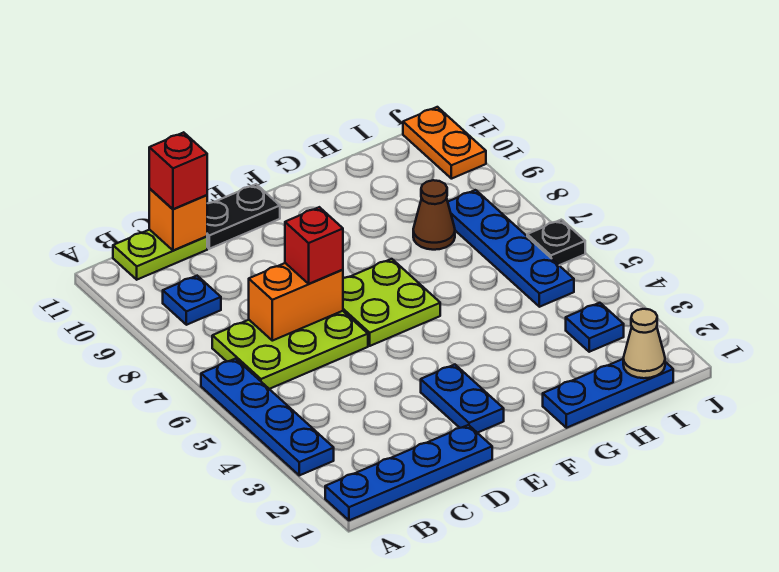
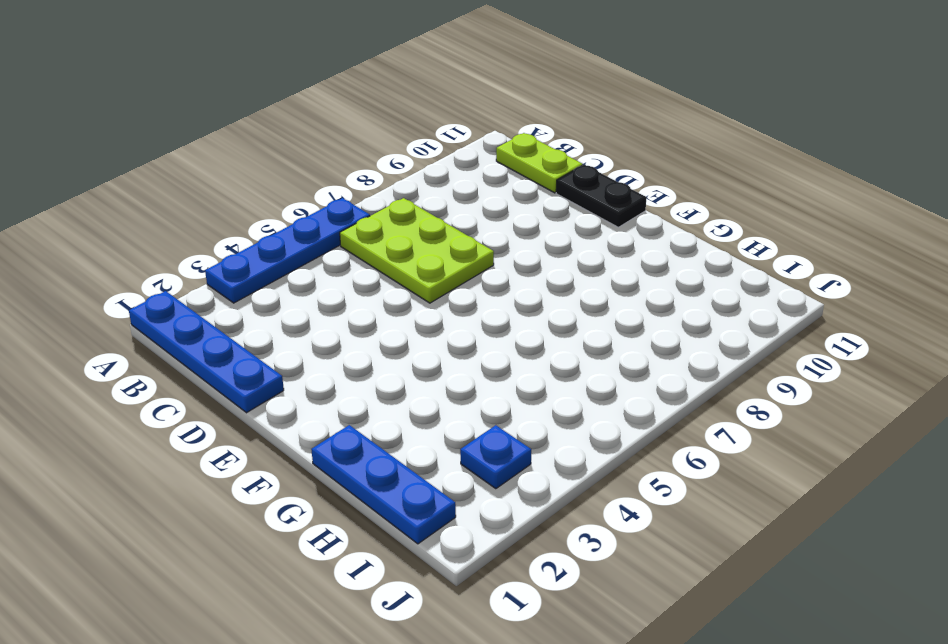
none -> blue plate B9 level 1
none -> blue plate E2:E3 level 1
none -> lime plate E6:F7 level 1

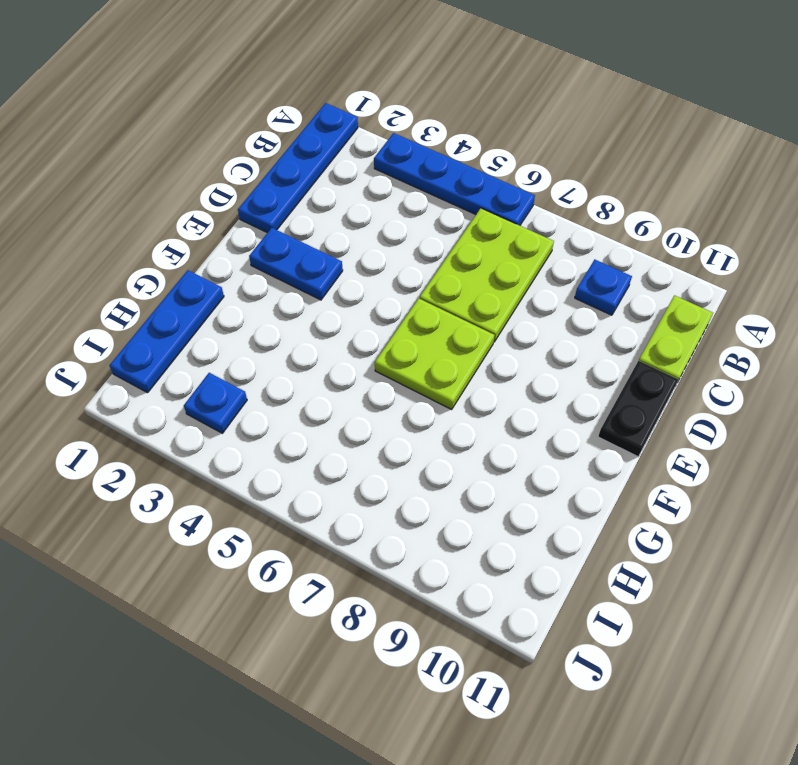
none -> brown cone H8 level 1
none -> blue plate I5:I8 level 1
none -> black plate J6 level 1

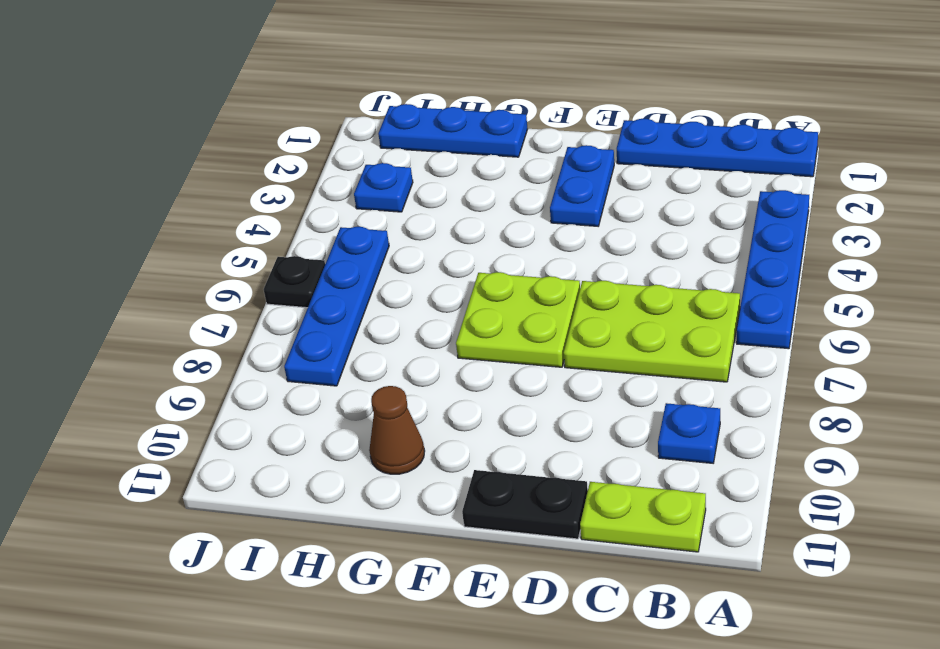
brown cone G10 level 1 -> brown cone H8 level 1
none -> orange plate J10:J11 level 1
none -> orange brick C7:D7 level 2
none -> orange brick C11 level 2

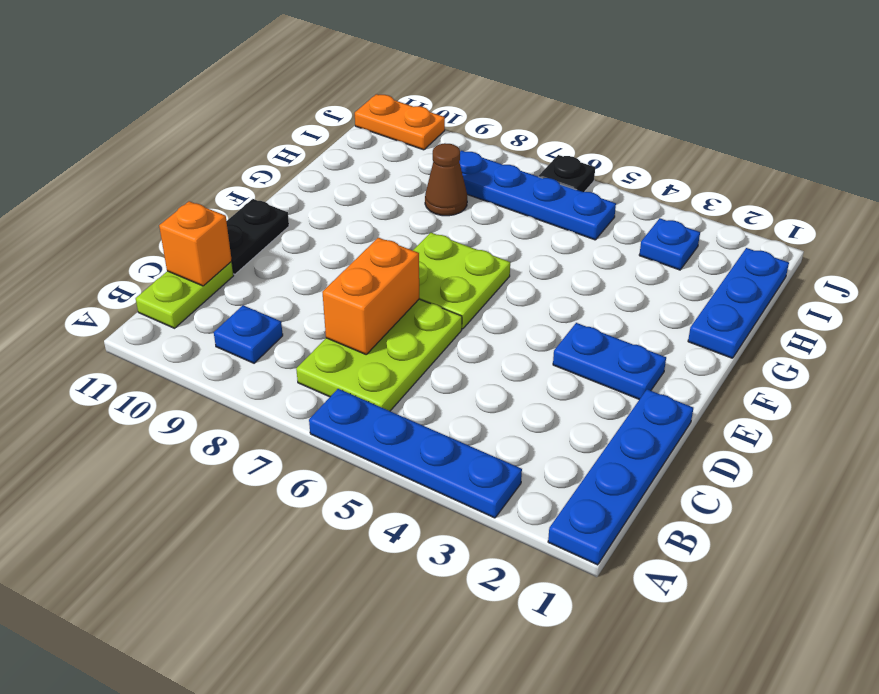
none -> tan cone I1 level 2
none -> red brick C11 level 3
none -> red brick D7 level 3

